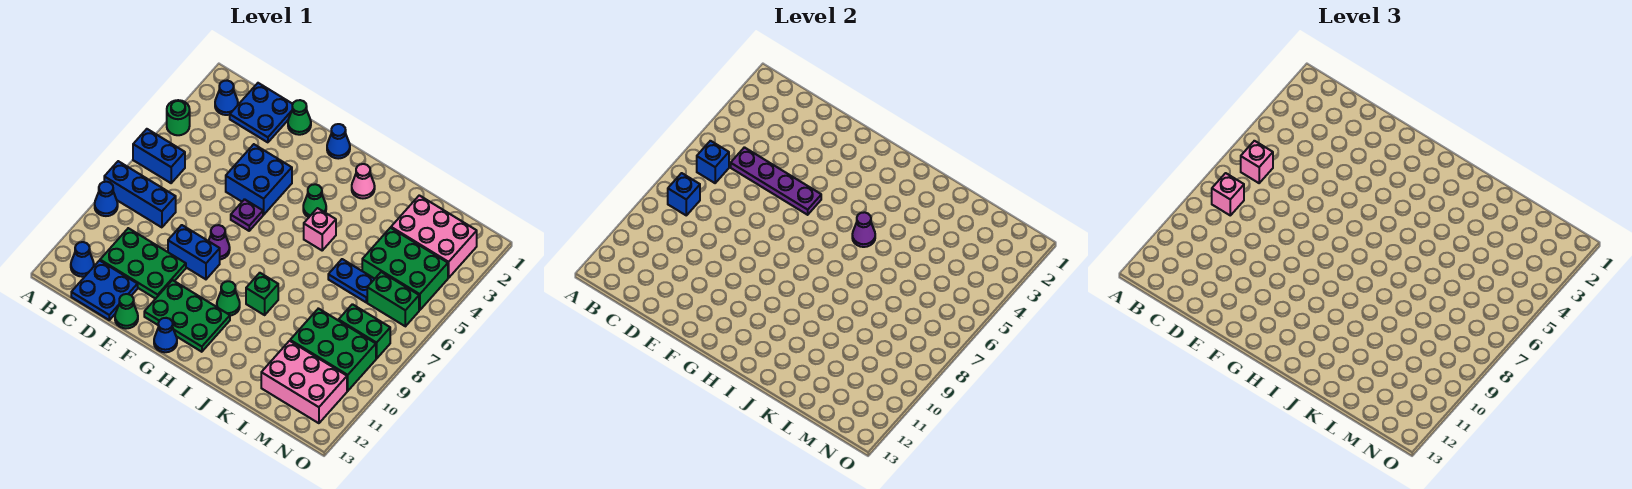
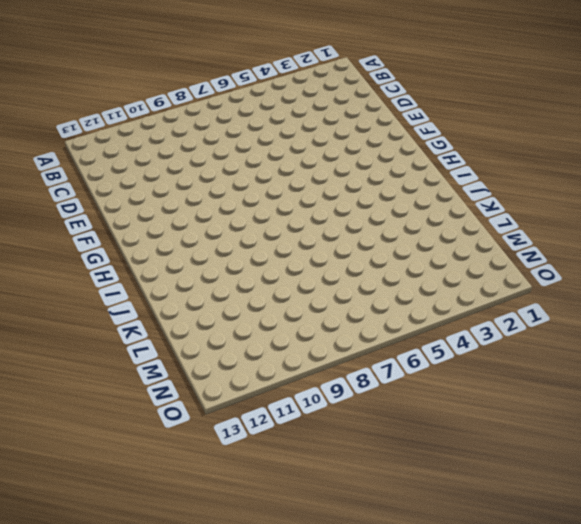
none -> green round brick A4 level 1
none -> blue brick A6:B6 level 1
none -> blue brick A8:C8 level 1
none -> blue cone A9 level 1

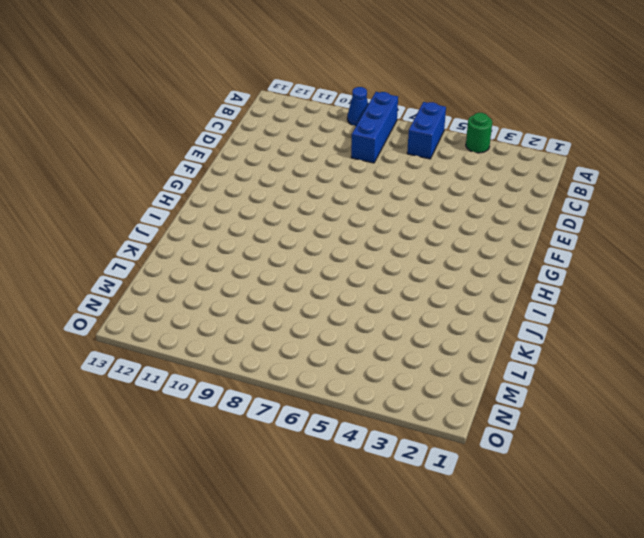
none -> blue cone B2 level 1
none -> blue cone B12 level 1
none -> blue plate C1:D2 level 1
none -> green plate C10:E11 level 1

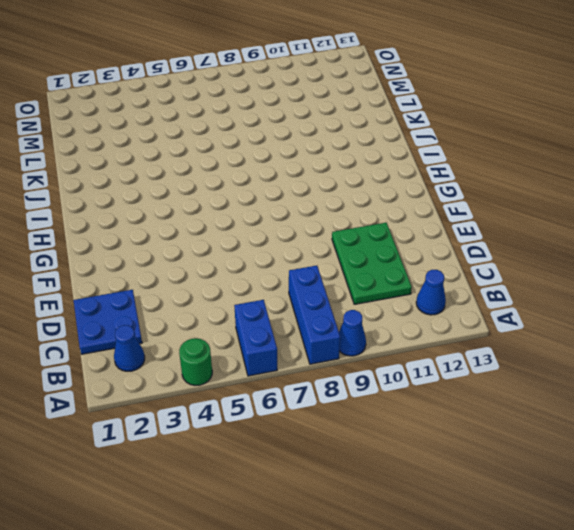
none -> blue plate C12:D13 level 1
none -> green cone E1 level 1
none -> blue brick E4:F5 level 1
none -> blue brick E9:F9 level 1

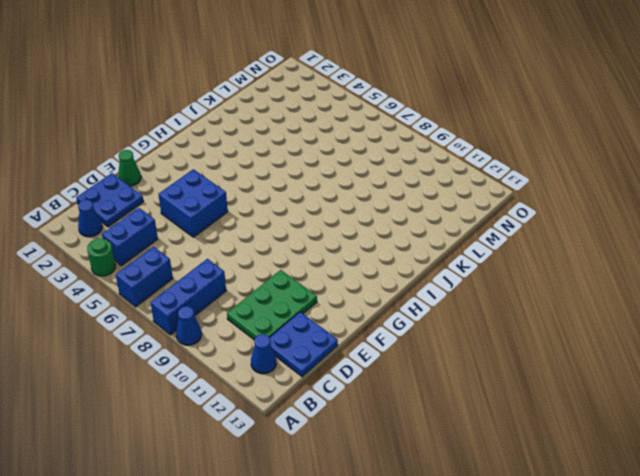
blue brick B4:C4 level 1 -> blue brick E9:F9 level 1
none -> green cone E13 level 1
none -> purple plate F6 level 1
none -> purple cone F8 level 1
none -> green plate F11:H12 level 1

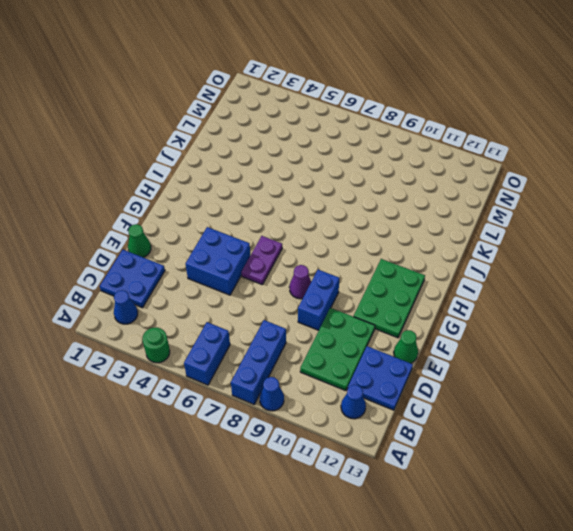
purple plate F6:G6 level 1 -> purple plate F6 level 1
none -> blue cone G1 level 1
none -> blue cone G13 level 1
none -> green cone H4 level 1
none -> green cone H10 level 1

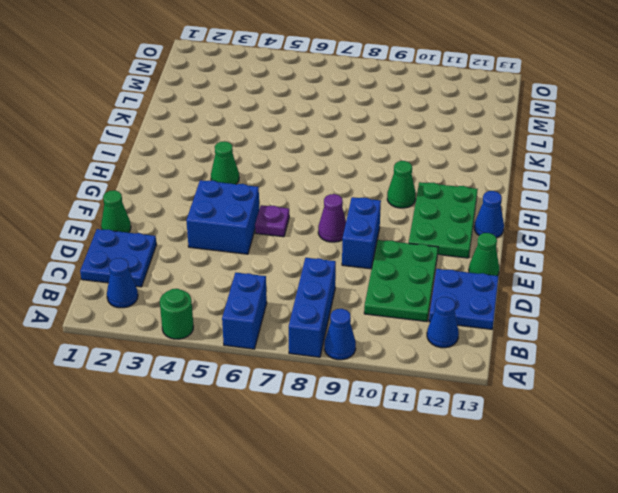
none -> blue cone G1 level 1
none -> pink cone I2 level 1
none -> pink brick I5 level 1
none -> green brick I9 level 1

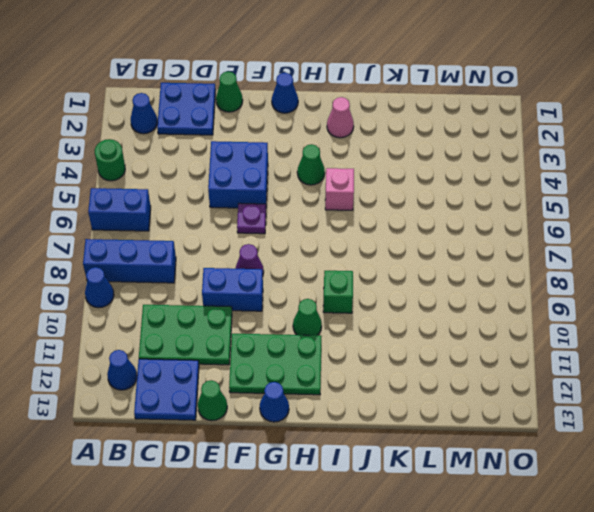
none -> blue plate K6:L6 level 1
none -> pink brick L2:N3 level 1
none -> green brick L4:N5 level 1
none -> green brick L9:N10 level 1

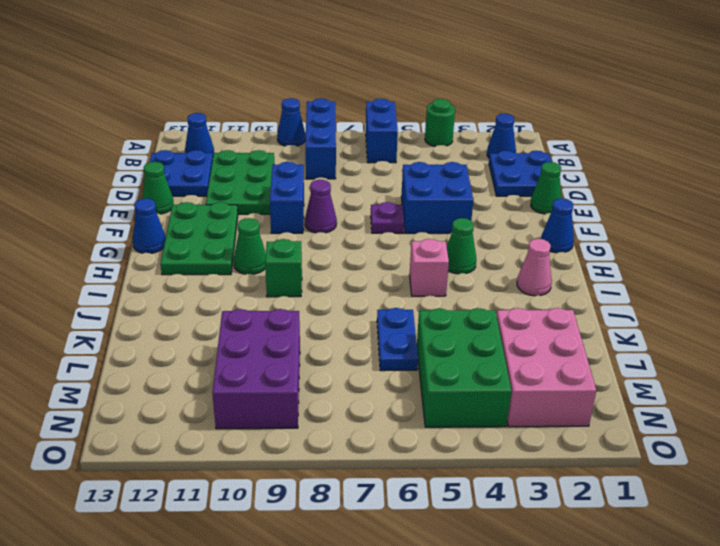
purple brick L9:N10 level 1 -> green brick L9:N10 level 1
none -> pink brick L11:N12 level 1
none -> green brick M6:N6 level 1
none -> green brick M8:N8 level 1
none -> blue brick B6 level 2

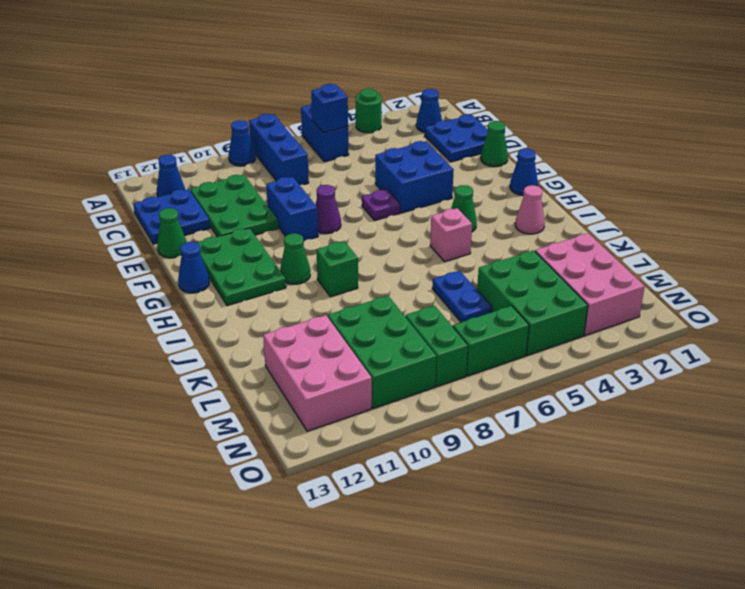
green brick N6:N7 level 1 -> green brick M6:N6 level 1
none -> blue brick B8 level 2
none -> purple plate C5:F5 level 2
none -> purple cone I5 level 2
none -> pink brick B6 level 3

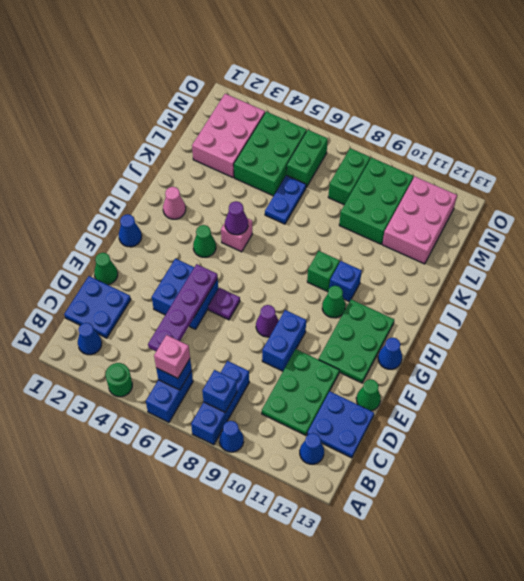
blue brick I10 level 1 -> none
none -> pink brick B8 level 3

